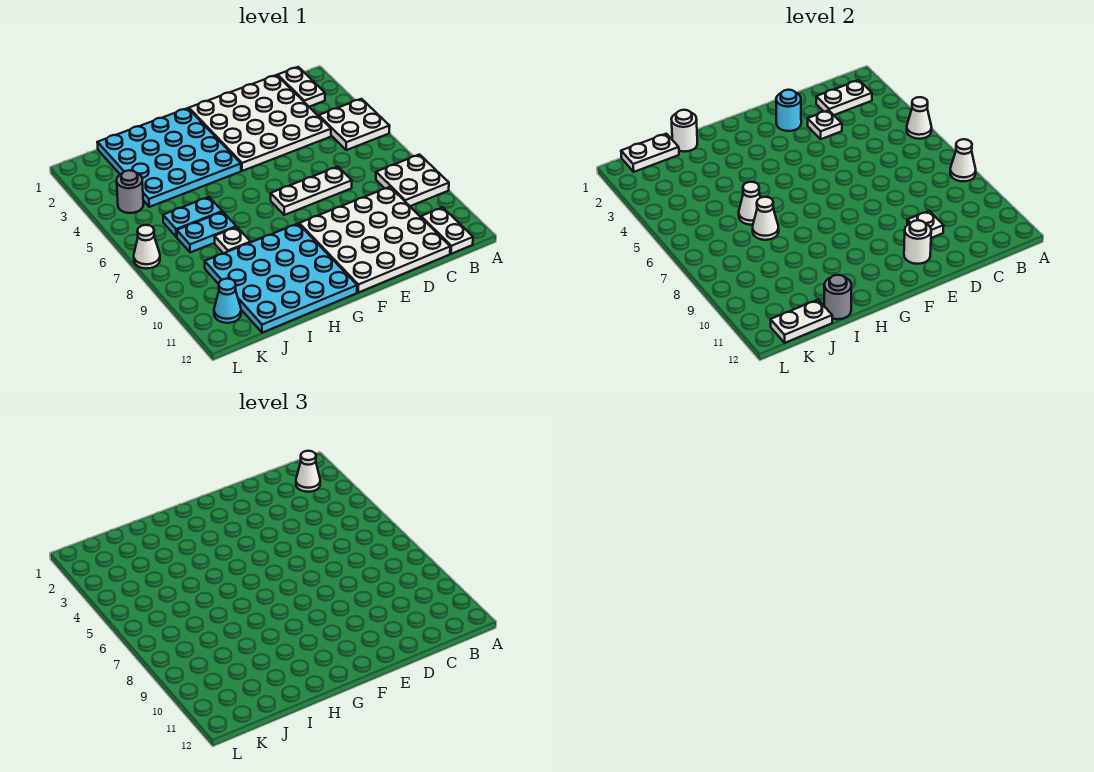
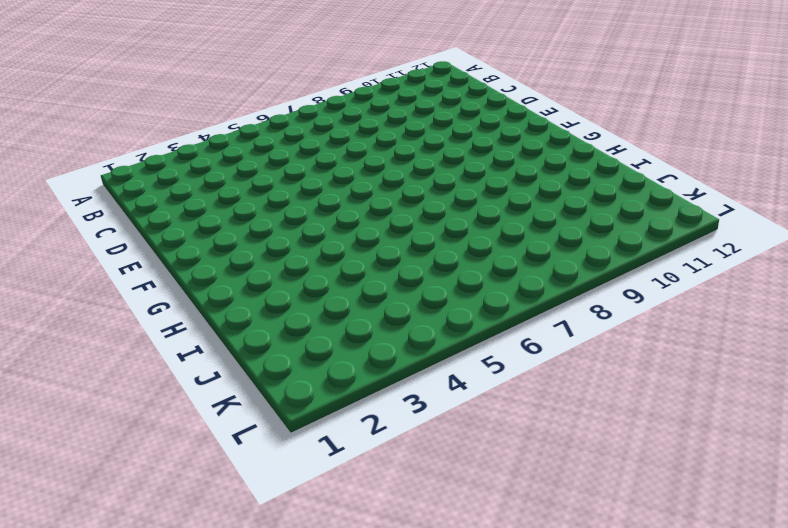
none -> white plate A4:B5 level 1
none -> white plate A8:B9 level 1
none -> white plate B1:B2 level 1

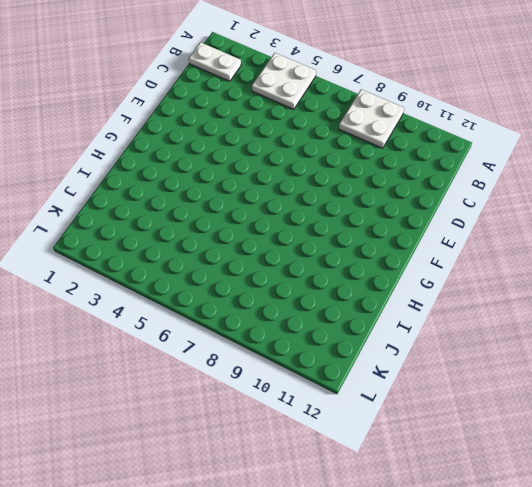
none -> white plate B11:B12 level 1
none -> white plate C1:F4 level 1
none -> white plate C9:F12 level 1

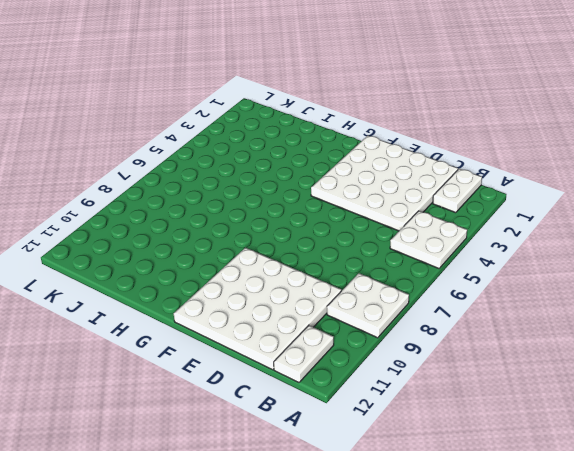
none -> white plate D7:F7 level 1
none -> cyan plate G1:J4 level 1
none -> cyan plate G9:J12 level 1

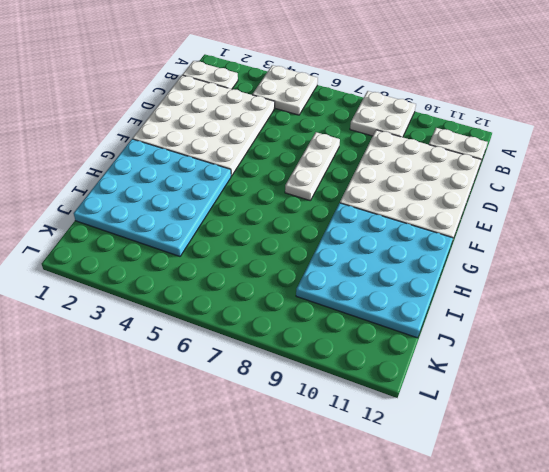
none -> cyan plate I6:J6 level 1
none -> cyan plate I7:J7 level 1
none -> white plate I8 level 1

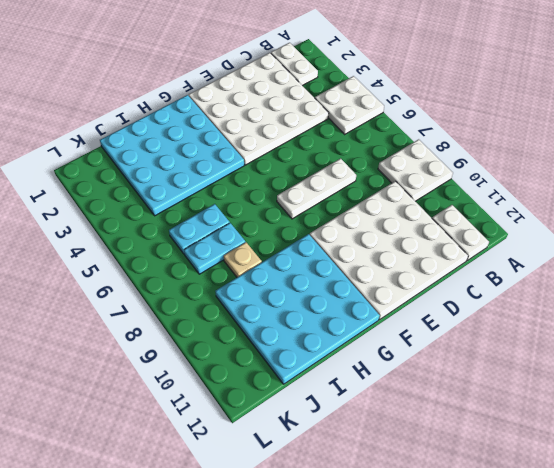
tan plate I8 level 1 -> white plate I8 level 1
none -> grey round brick K4 level 1
none -> cyan cone K11 level 1
none -> white cone L7 level 1

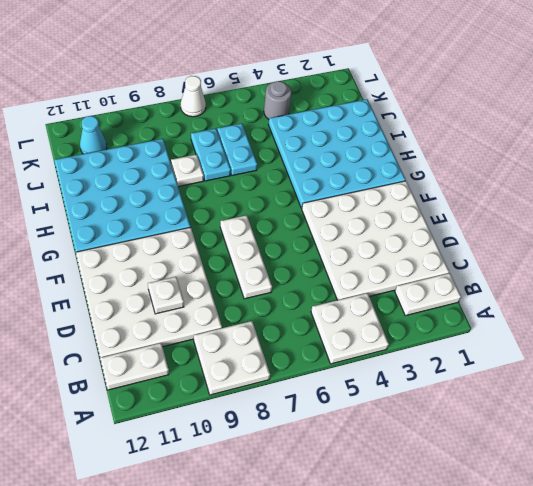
none -> white cone A5 level 2
none -> white cone A8 level 2
none -> white plate B2:C2 level 2

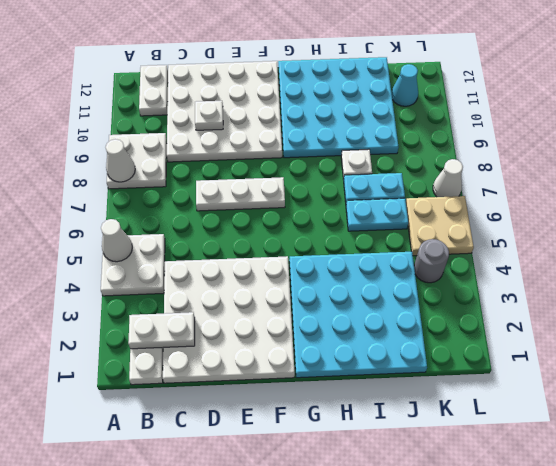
tan plate K5:L6 level 1 -> none
none -> white plate D3 level 2
none -> cyan round brick E2 level 2
none -> white round brick E11 level 2

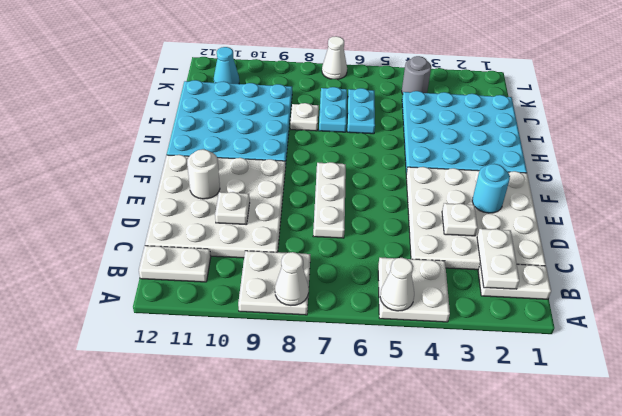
none -> white round brick I1 level 2
none -> white cone I6 level 2
none -> white cone I7 level 2

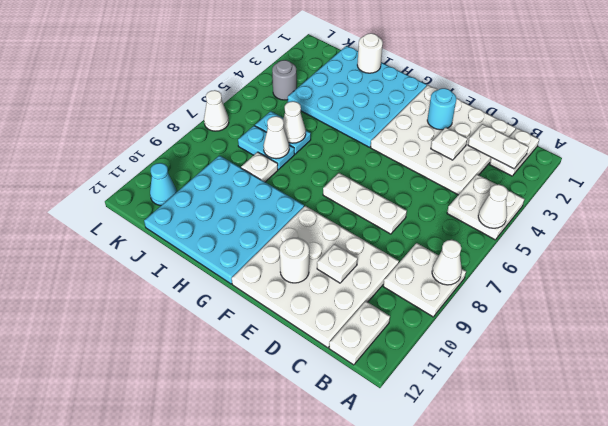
none -> grey round brick I12 level 2
none -> white plate J1:K1 level 2
none -> white plate J12:K12 level 2

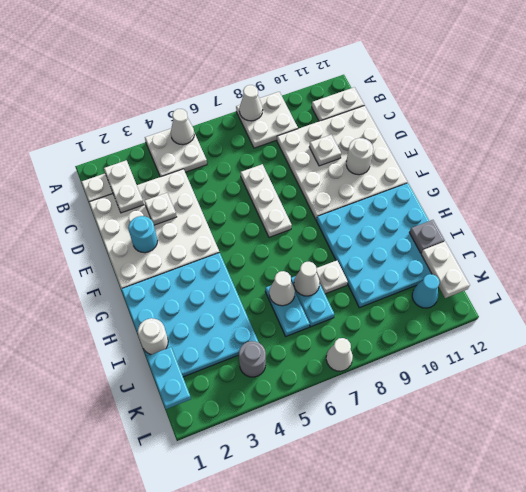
grey plate I12 level 2 -> grey round brick I12 level 2
cyan plate J1:K1 level 2 -> white plate J1:K1 level 2
none -> white cone B2 level 3

